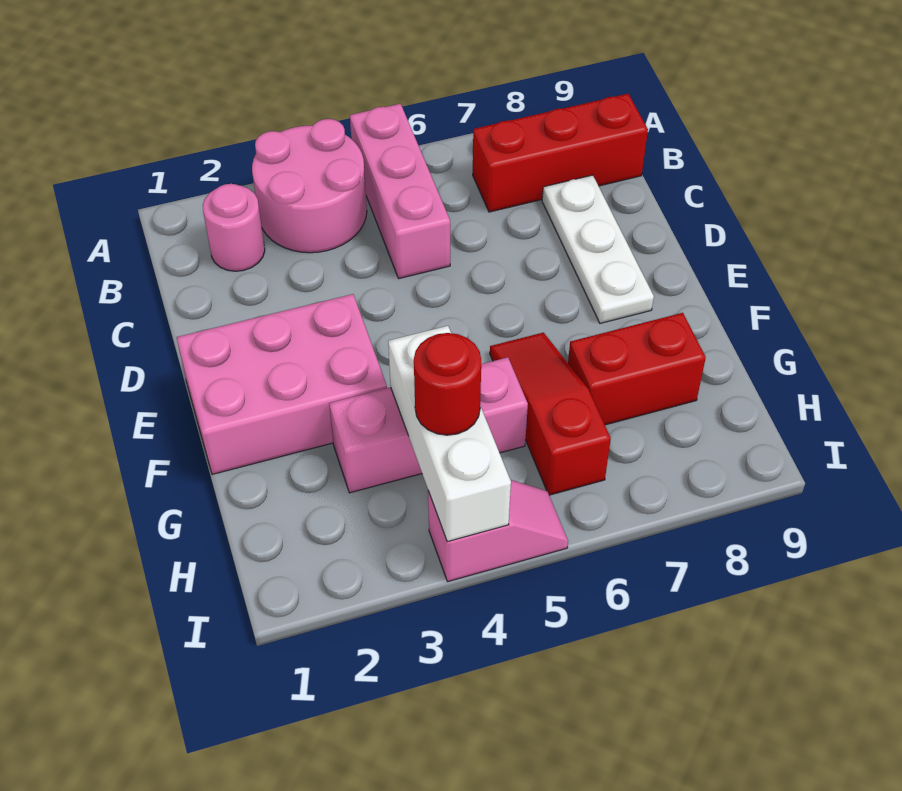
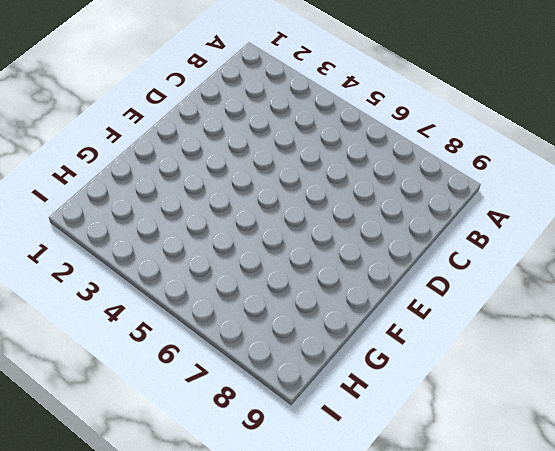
none -> pink round brick A3:B4 level 1
none -> pink brick A5:C5 level 1
none -> pink round brick B2 level 1

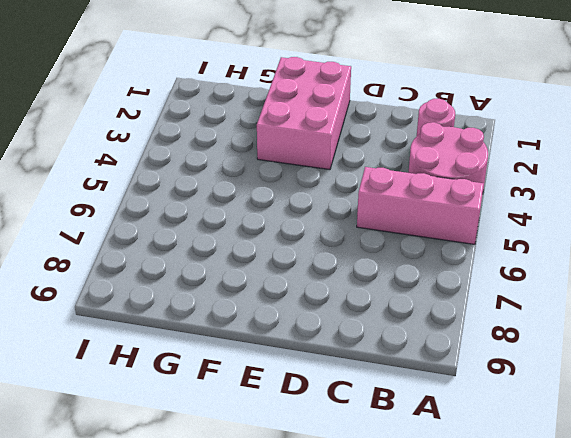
none -> red brick B7:B9 level 1
none -> white plate C8:E8 level 1
none -> red slope F6:H6 level 1 top H

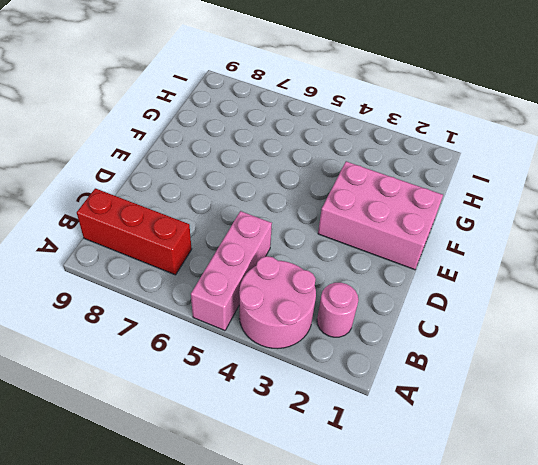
none -> white plate C8:E8 level 1
none -> red slope F6:H6 level 1 top H
none -> pink brick G3:G5 level 1

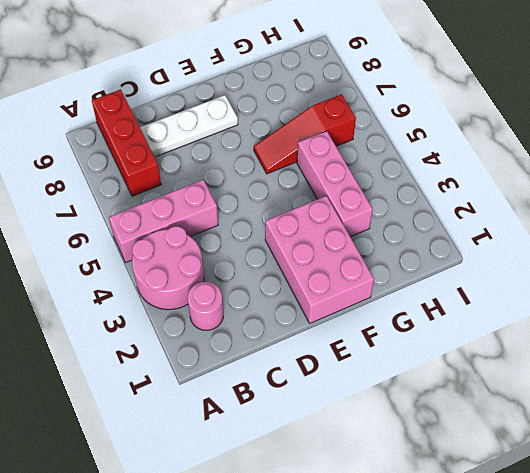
none -> red brick G7:G8 level 1
none -> pink slope I4:I5 level 1 top 4
none -> white brick G4:I4 level 2

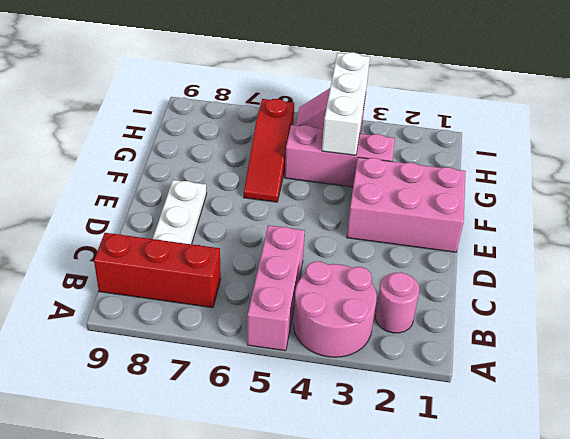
none -> red brick G7:G8 level 1
none -> red round brick H4 level 3

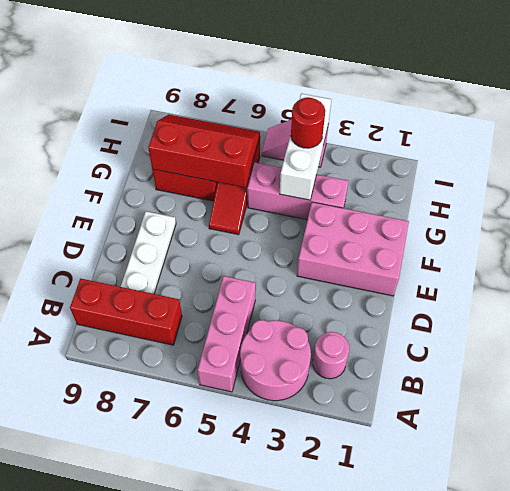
red slope G6:H8 level 2 top G -> none

